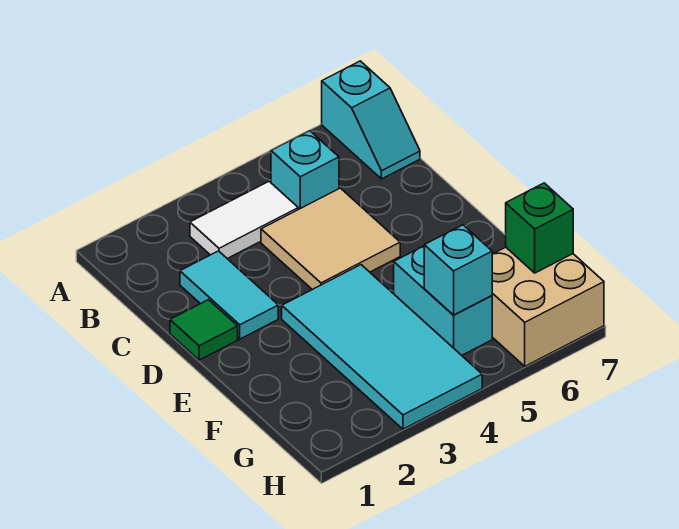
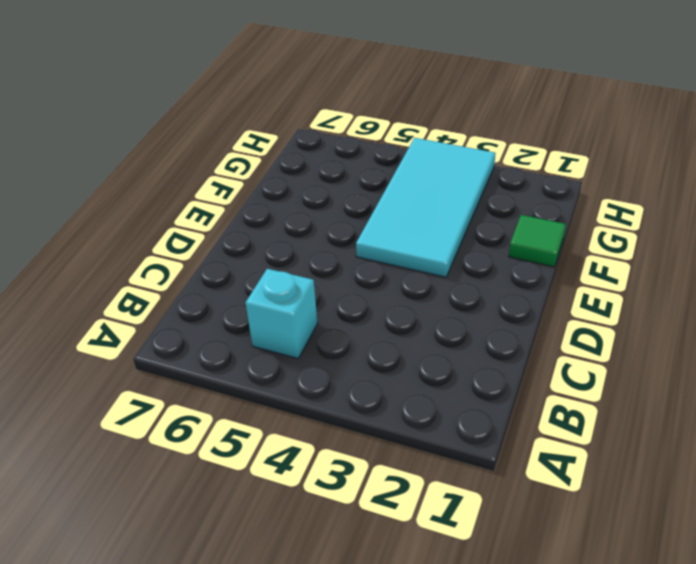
green tile F1 level 1 -> green tile D1 level 1
none -> cyan slope A7:B7 level 1 top A
none -> white tile B3:B4 level 1

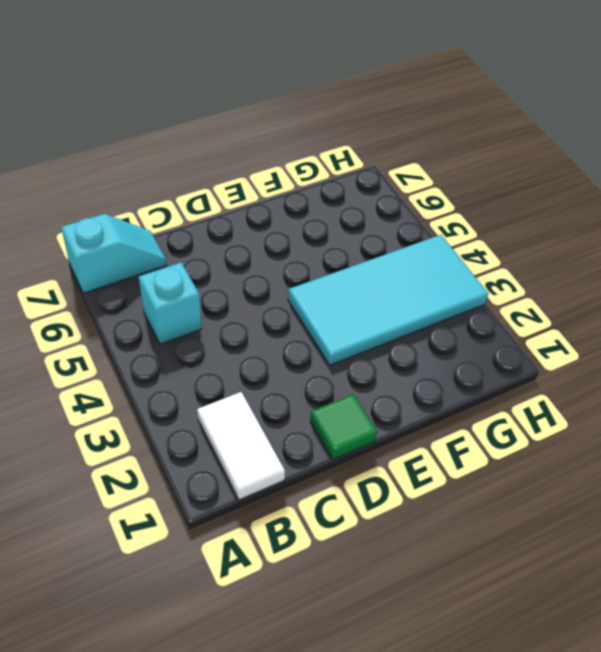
white tile B1:B2 level 1 -> white tile B3:B4 level 1
none -> cyan tile C2:D2 level 1
none -> tan tile C4:D5 level 1

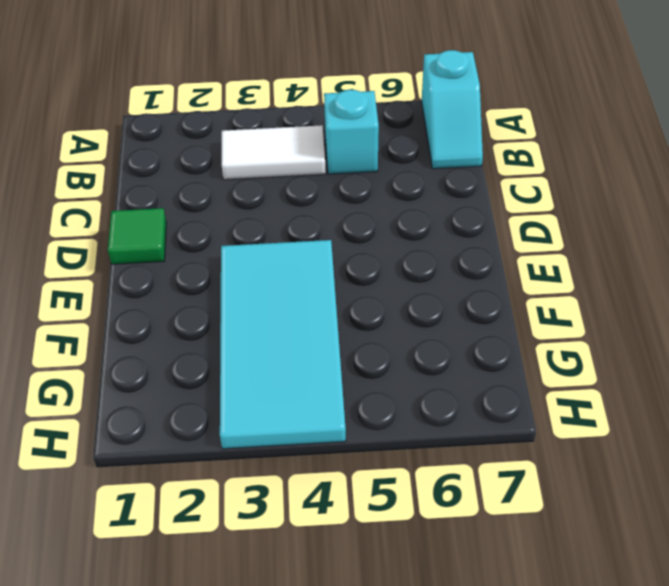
none -> cyan tile C2:D2 level 1
none -> tan tile C4:D5 level 1

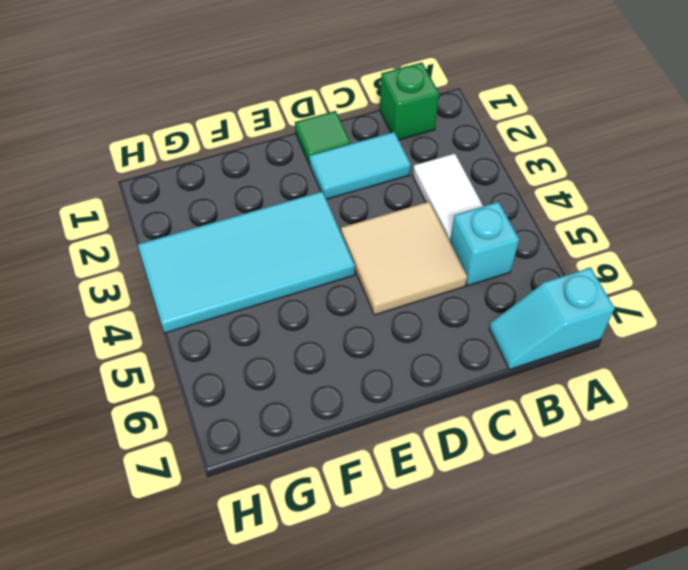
green brick B1 level 1 -> green brick G7 level 2
none -> cyan brick F5:G5 level 1
none -> tan brick G6:H7 level 1

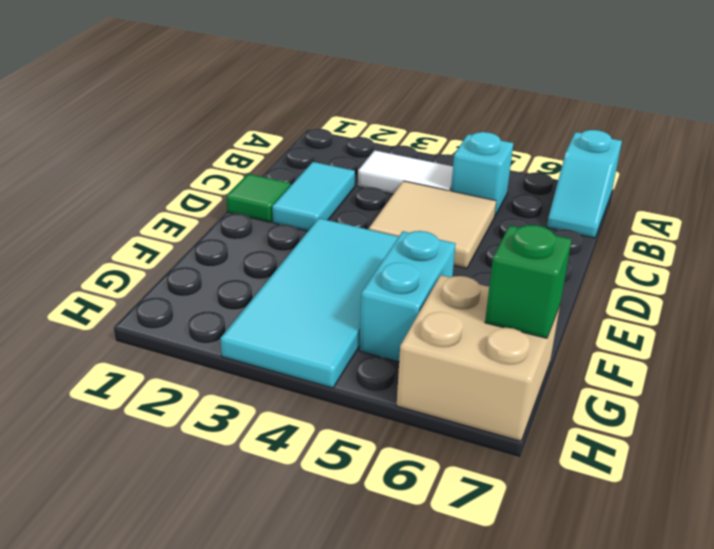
none -> cyan brick G5 level 2

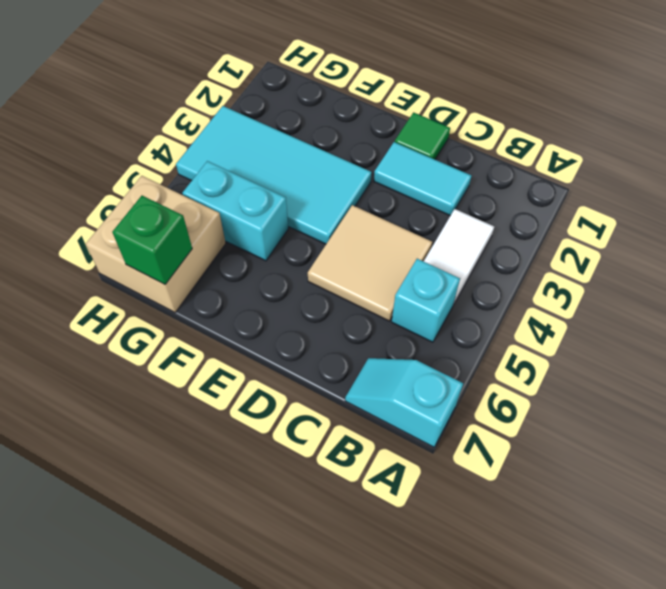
none -> cyan brick G5 level 2

